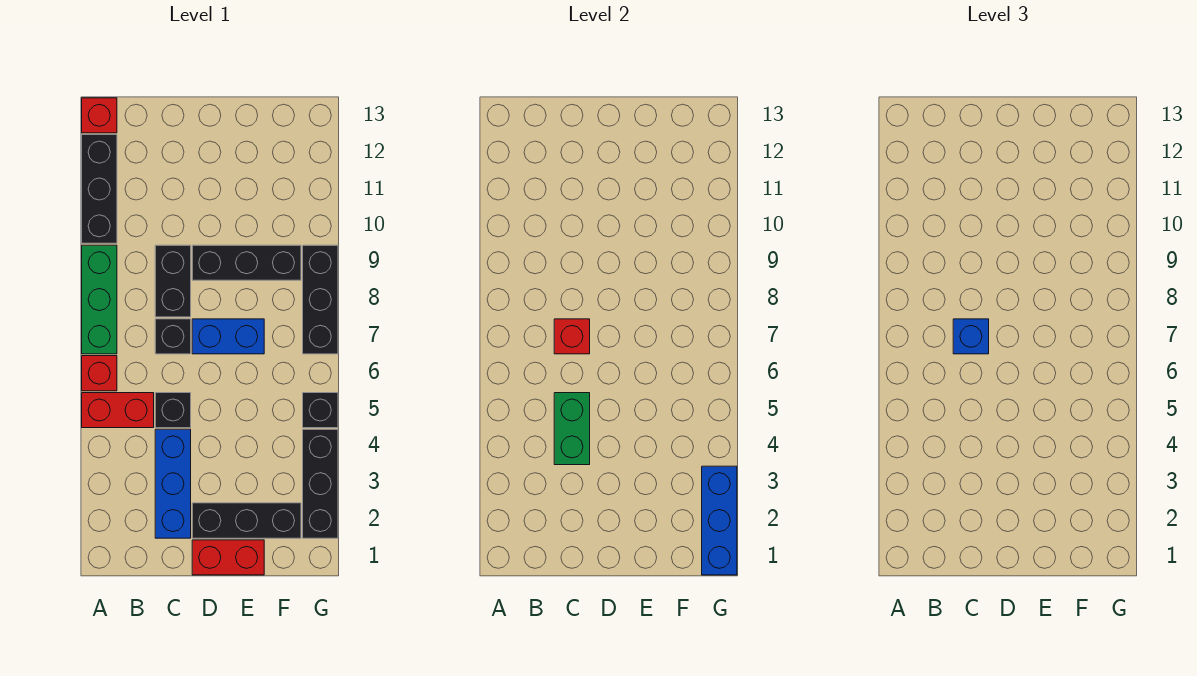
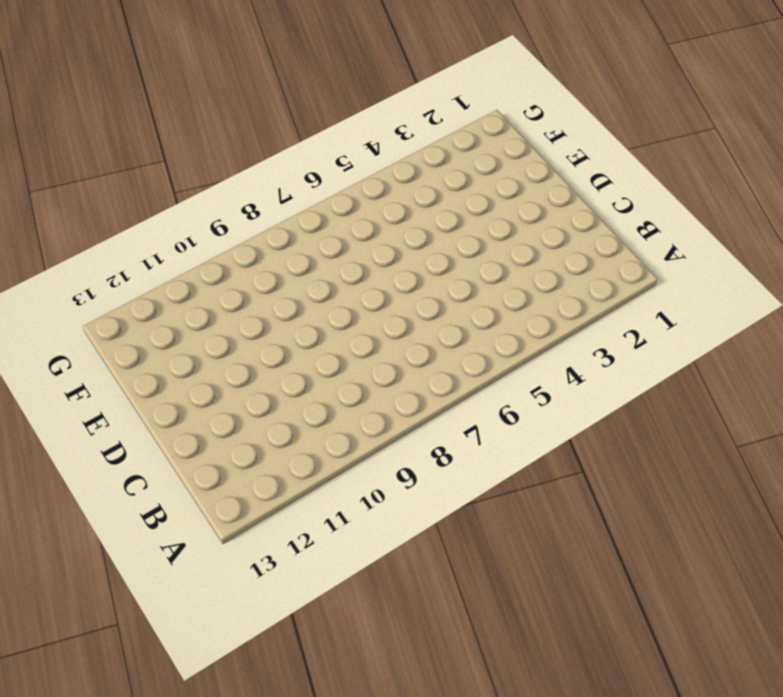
none -> red brick A5:B5 level 1
none -> red brick A6 level 1
none -> green brick A7:A9 level 1

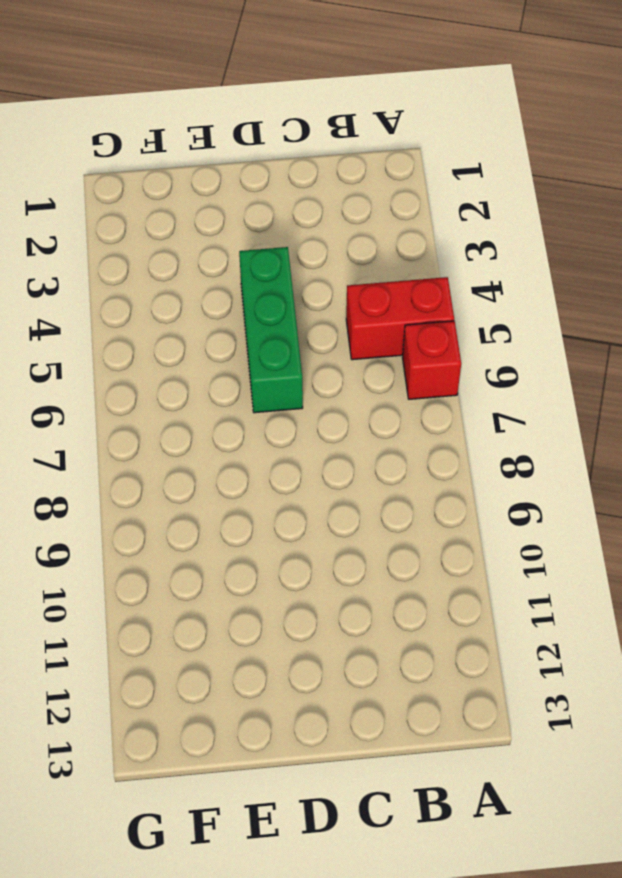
green brick D4:D6 level 1 -> green brick A7:A9 level 1
none -> black brick A10:A12 level 1
none -> red brick A13 level 1
none -> blue brick C2:C4 level 1

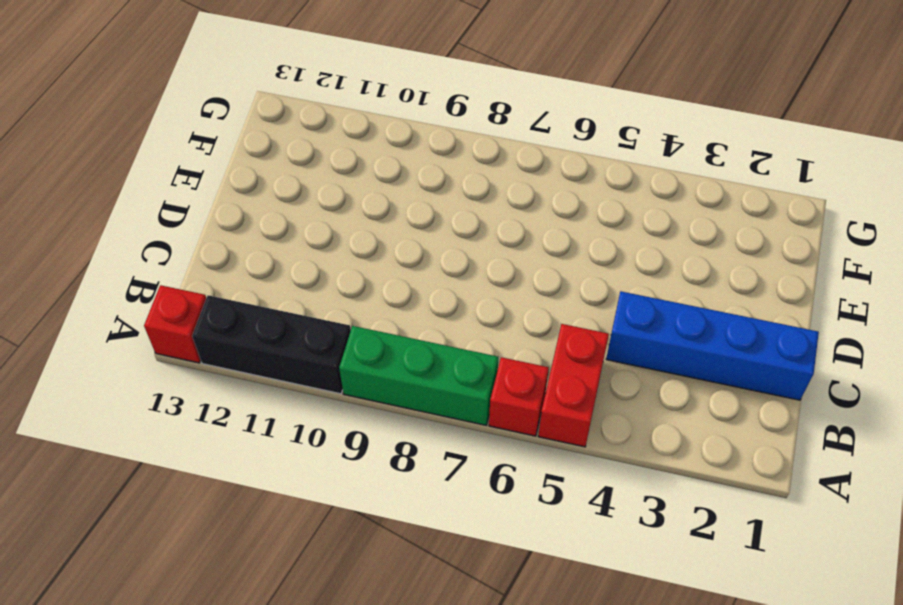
blue brick C1:C4 level 1 -> blue brick C2:C4 level 1
none -> black brick C5 level 1
none -> black brick C7 level 1
none -> black brick C8:C9 level 1

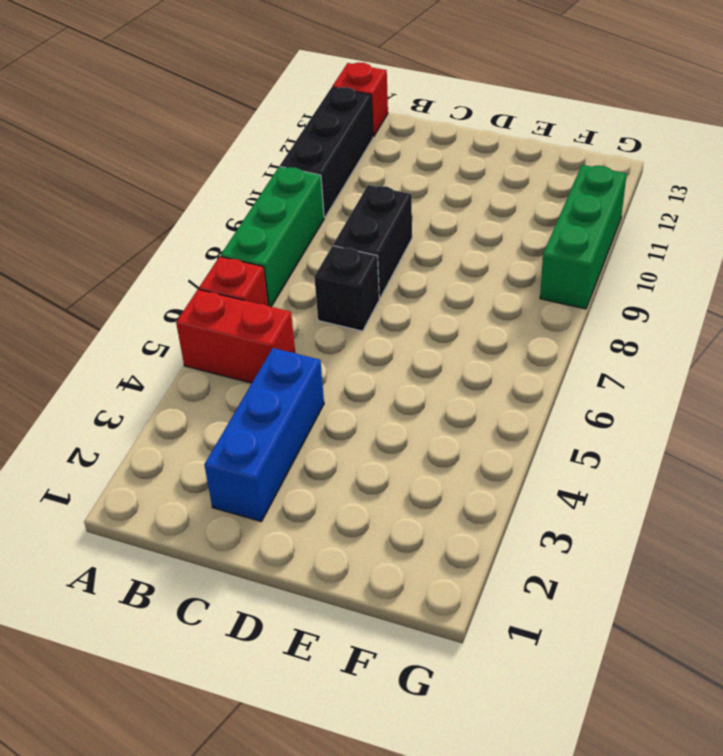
green brick G9:G11 level 1 -> black brick G7:G9 level 1
none -> black brick C5 level 1
none -> red brick D1:E1 level 1
none -> black brick D2:F2 level 1

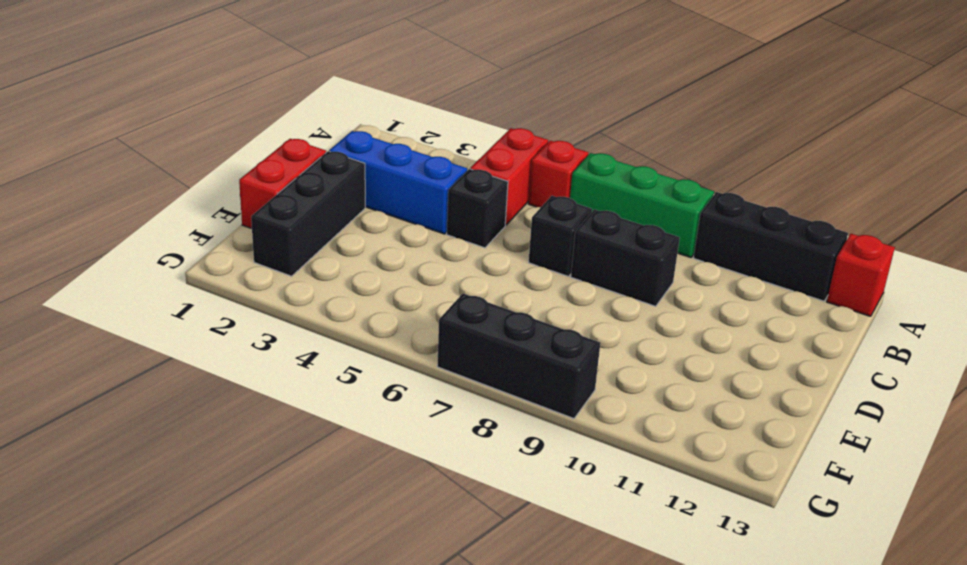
none -> blue brick D7:E7 level 1
none -> black brick D9:F9 level 1
none -> black brick G2:G4 level 1

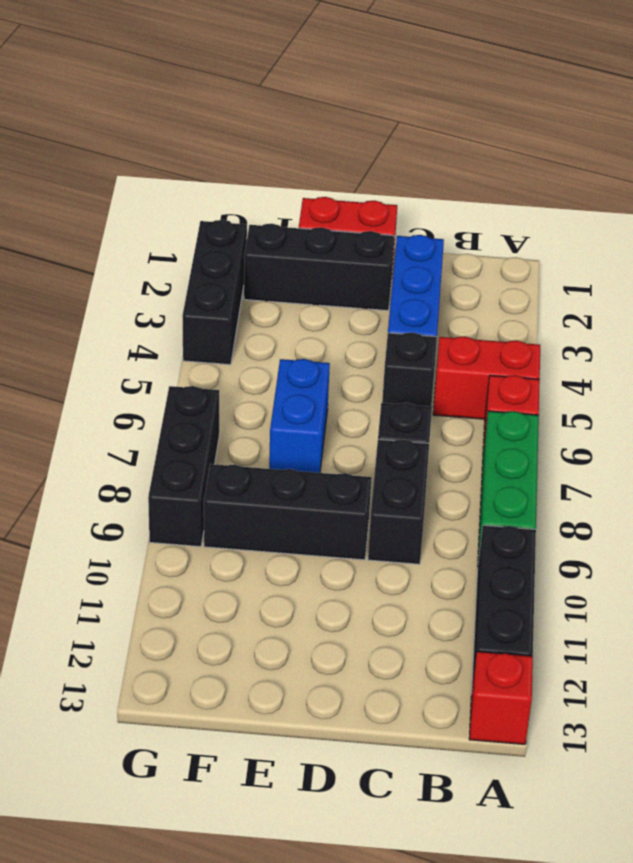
blue brick E6:E7 level 1 -> blue brick D7:E7 level 1
none -> black brick G5 level 1
none -> green brick C4:C5 level 2
none -> red brick C7 level 2

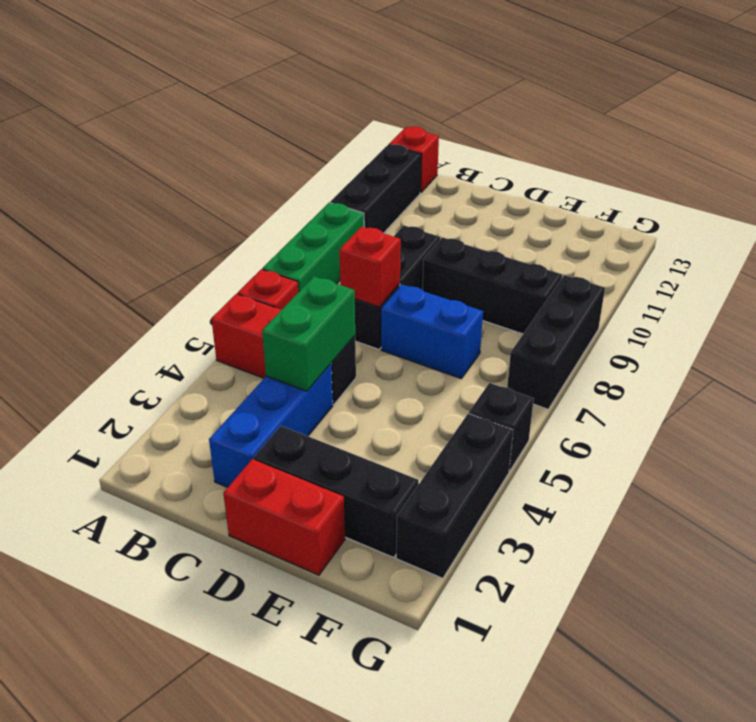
none -> blue brick G1:G3 level 2
none -> blue brick C7 level 3

